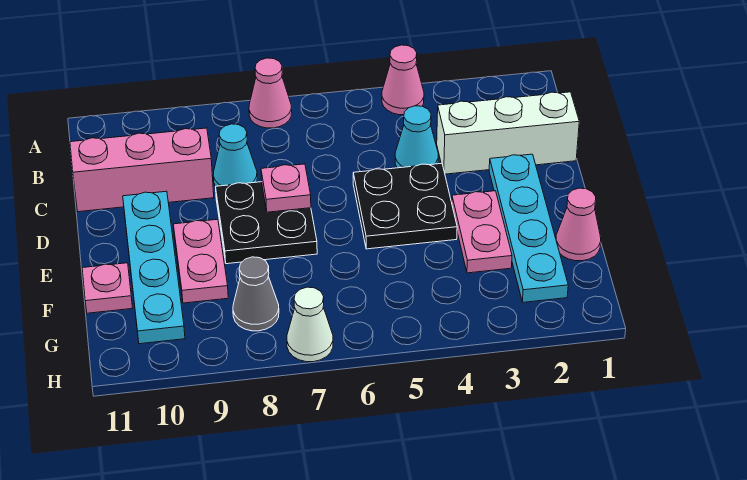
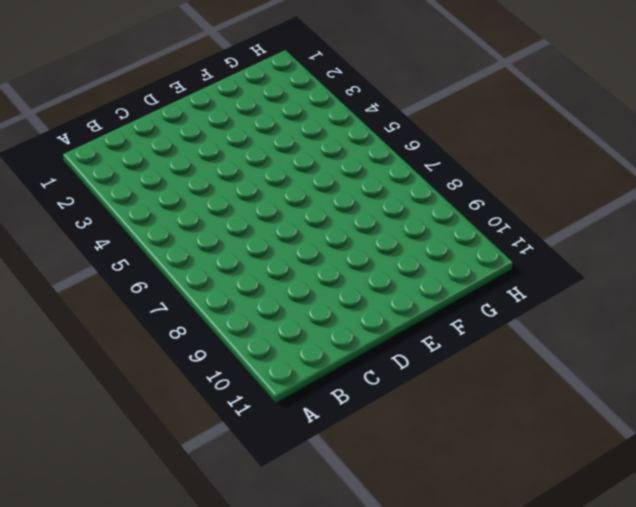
none -> pink cone A4 level 1
none -> pink cone A7 level 1
none -> white brick C1:C3 level 1

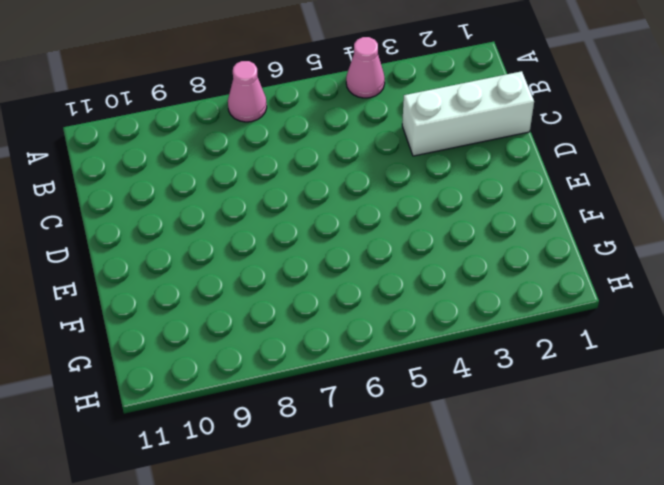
none -> cyan cone C4 level 1
none -> cyan cone C8 level 1
none -> pink brick C9:C11 level 1

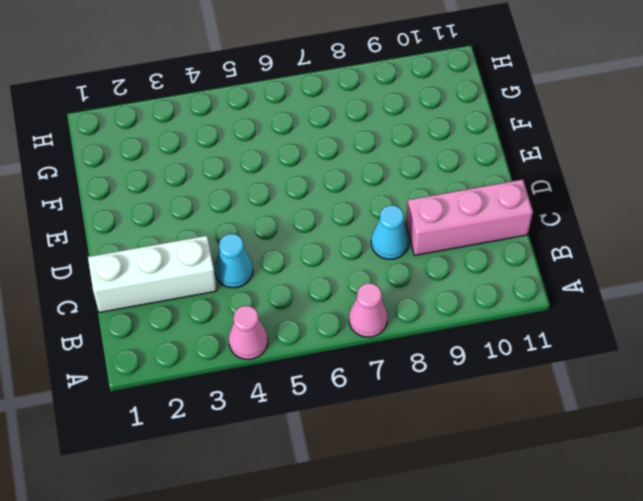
none -> cyan plate D2:G2 level 1
none -> black plate D4:E5 level 1
none -> black plate D7:E8 level 1

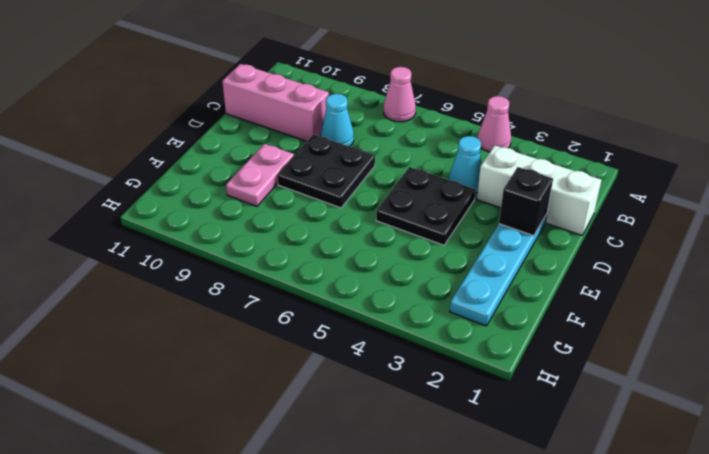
black brick D2 level 2 -> none
none -> cyan plate D10:G10 level 1
none -> pink plate E3:F3 level 1
none -> pink cone F1 level 1

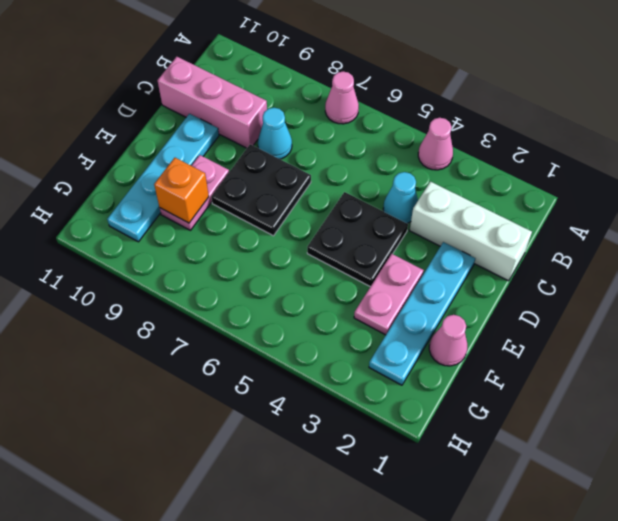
orange brick F9 level 2 -> none
none -> pink plate F11 level 1
none -> grey cone G8 level 1
none -> white cone H7 level 1

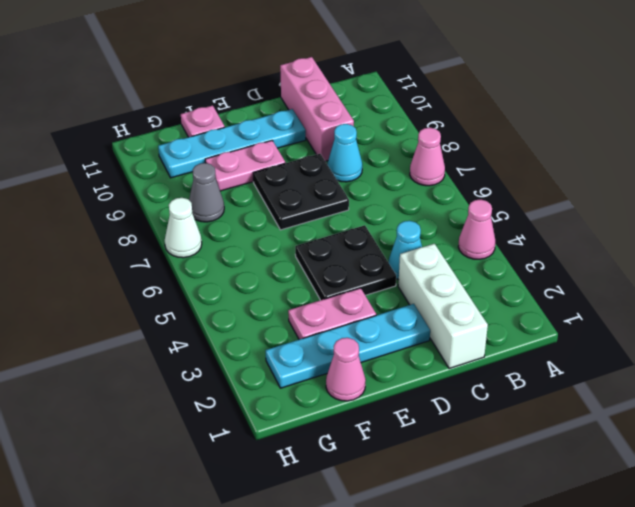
none -> pink plate D7 level 2

